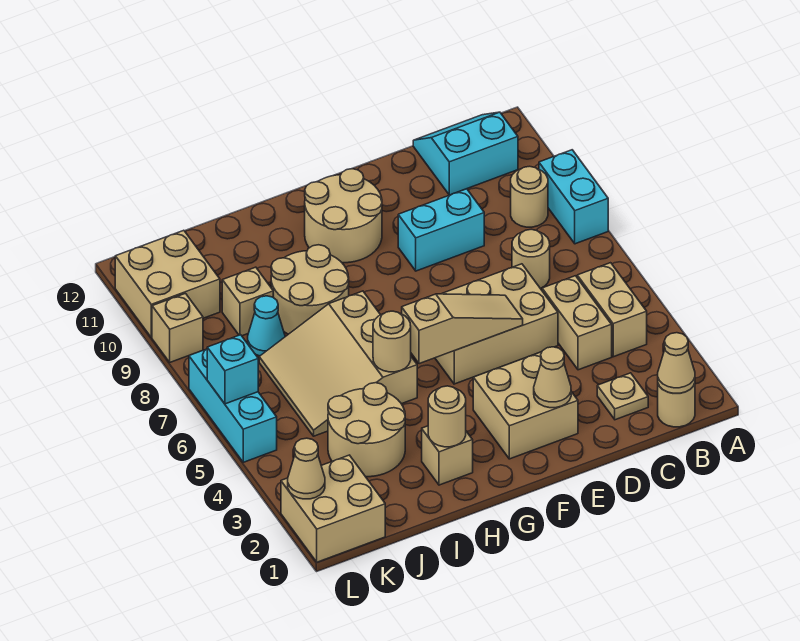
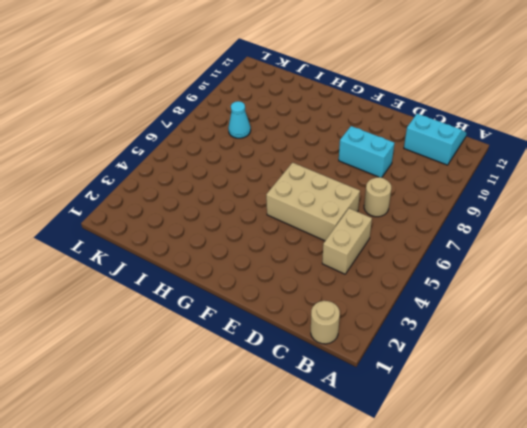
none -> cyan brick A8:A9 level 1
none -> tan brick B4:B5 level 1
none -> tan round brick B9 level 1

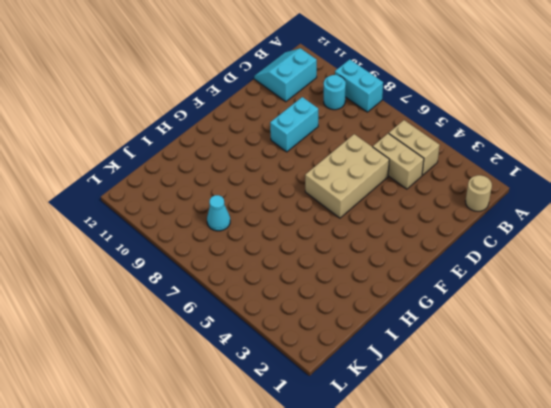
cyan round brick B9 level 1 -> tan round brick B9 level 1
none -> tan plate C2 level 1
none -> tan round brick C7 level 1
none -> tan brick E2:F3 level 1

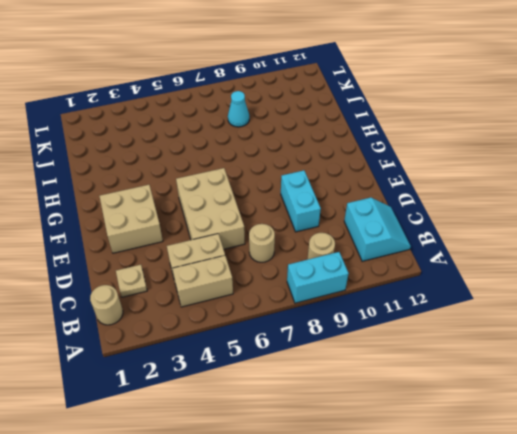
none -> tan round brick F10:G11 level 1
none -> tan brick H2 level 1
none -> tan slope H5:J7 level 1 top H

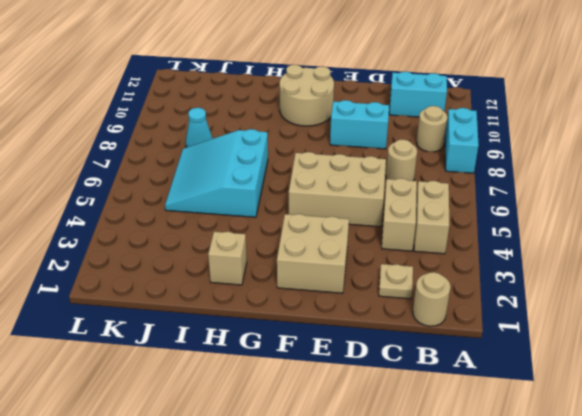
cyan slope H5:J7 level 1 top H -> tan slope H5:J7 level 1 top H
none -> tan round brick H8:I9 level 1
none -> tan round brick I3:J4 level 1
none -> tan brick J9 level 1

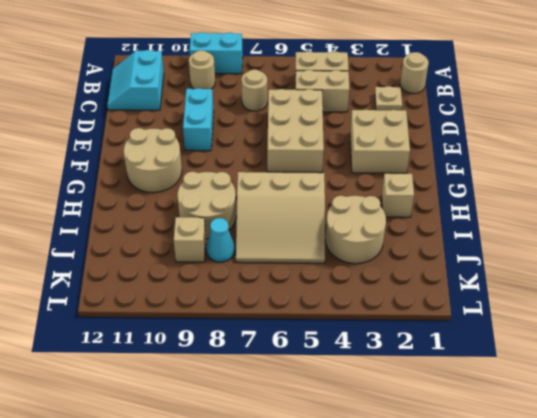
none -> tan brick K1:L2 level 1
none -> tan brick K10:L11 level 1
none -> cyan brick L5:L7 level 1

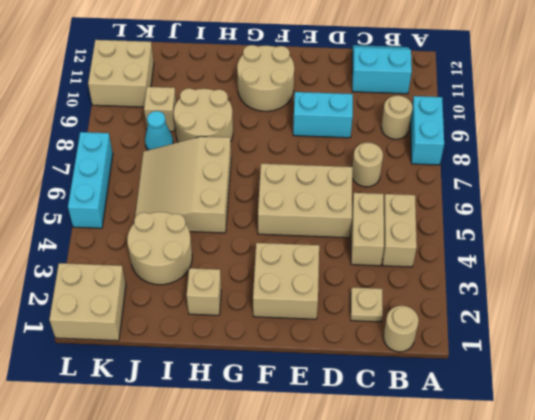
none -> tan brick L9 level 1
none -> tan cone B1 level 2
none -> tan cone E2 level 2

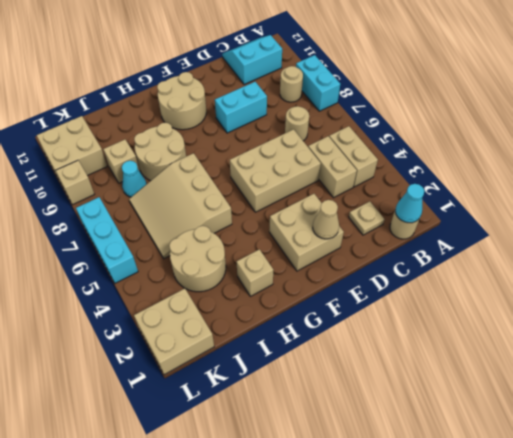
cyan cone B1 level 2 -> tan cone B1 level 2
none -> tan slope E5:G5 level 2 top G
none -> tan round brick H2 level 2
none -> tan round brick H5 level 2

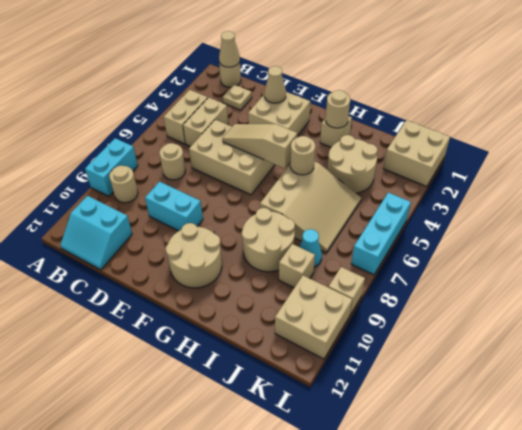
none -> tan cone L2 level 2
none -> cyan brick L6 level 2

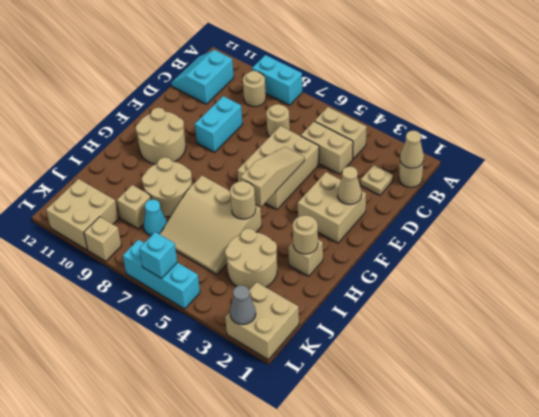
grey cone L2 level 2 -> tan cone L2 level 2

